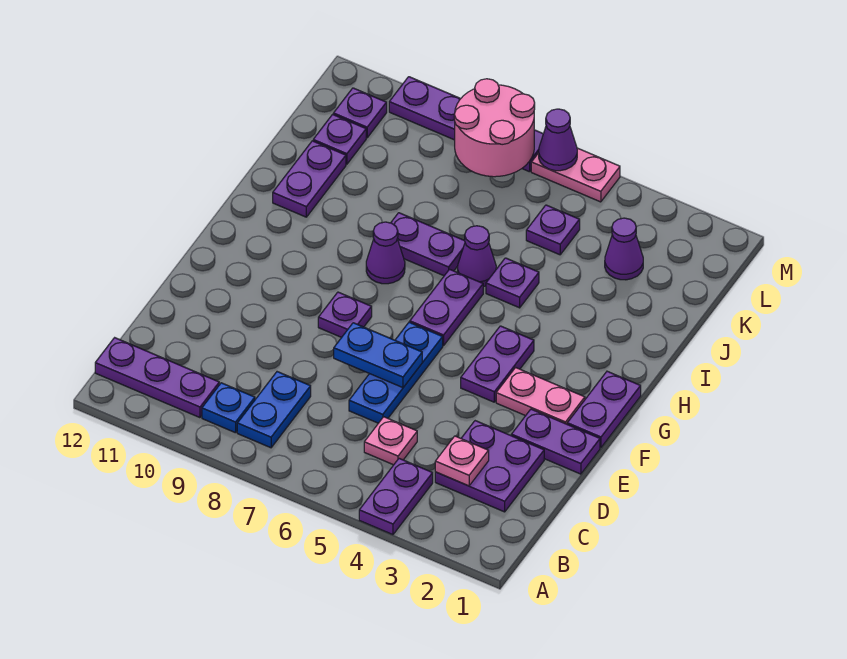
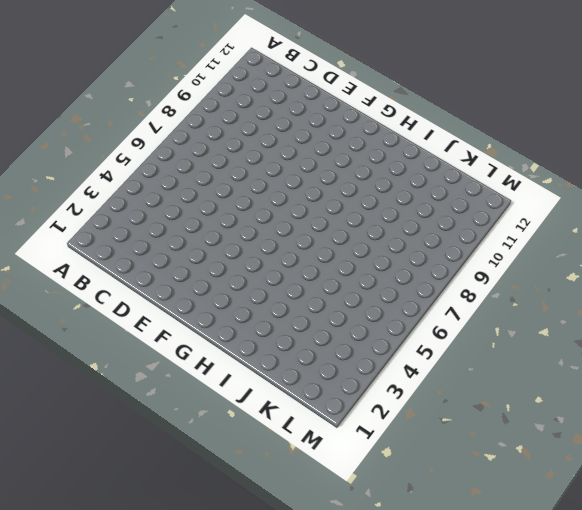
none -> purple plate A4:B4 level 1
none -> blue plate B8:C8 level 1
none -> blue plate B9 level 1

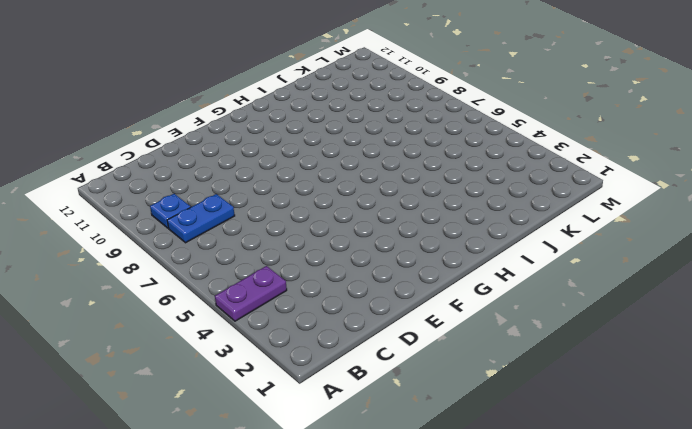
none -> purple plate B10:B12 level 1
none -> purple plate C2:D3 level 1
none -> pink plate C5 level 1

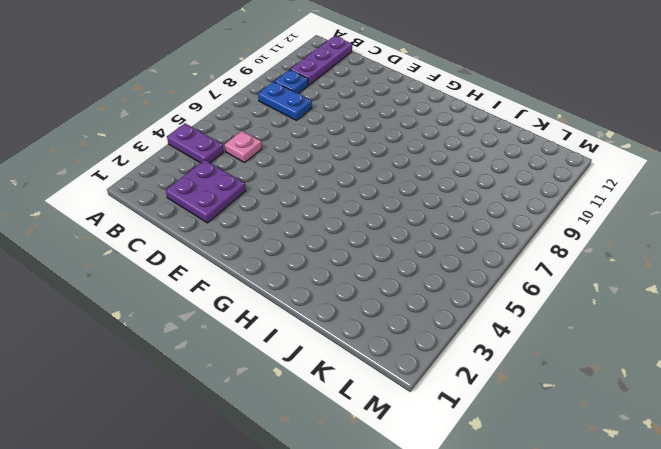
none -> blue plate D6:F6 level 1
none -> purple plate E1:E2 level 1
none -> purple plate F1:G1 level 1

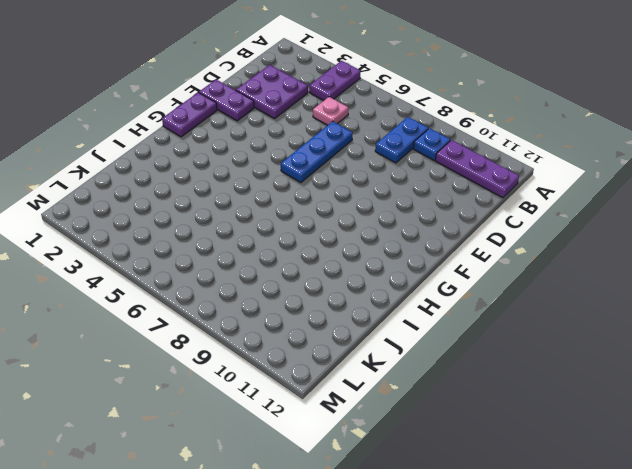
none -> pink plate F2:F3 level 1
none -> purple plate F4:G4 level 1
none -> purple plate F8 level 1

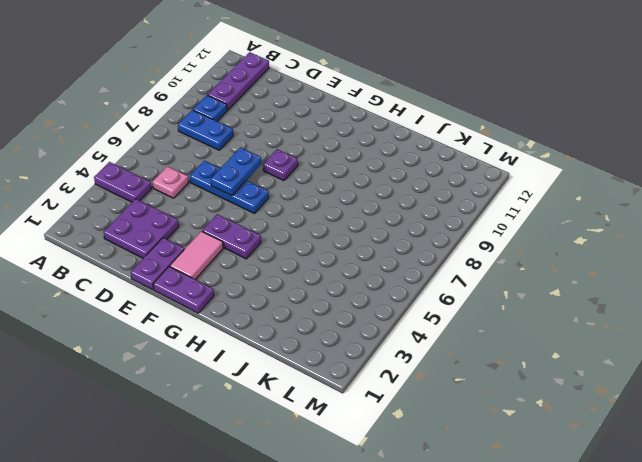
pink tile F2:F3 level 1 -> pink plate F2:F3 level 1
none -> purple plate G6:H6 level 1
none -> purple cone H8 level 1
none -> purple plate I5 level 1

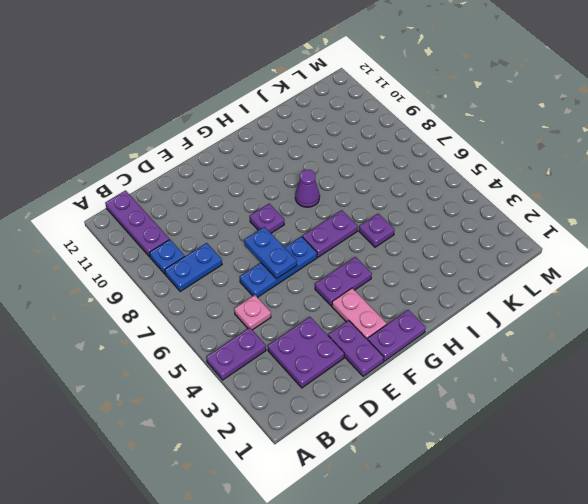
none -> purple cone I6 level 1
none -> purple plate I7:I8 level 1
none -> purple plate I11:J11 level 1

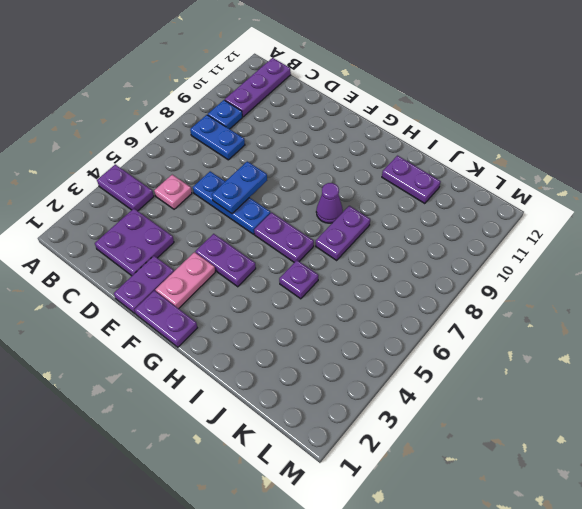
none -> purple plate F8 level 1
none -> purple cone I6 level 1
none -> purple cone K3 level 1

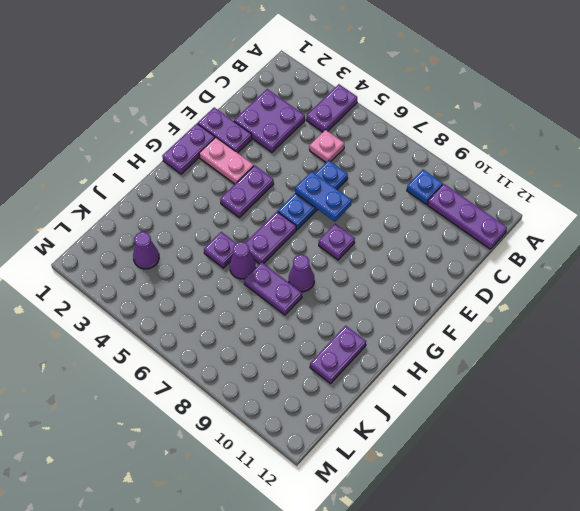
none -> blue plate B8:C8 level 1
none -> purple plate K5 level 1
none -> purple plate K11 level 1

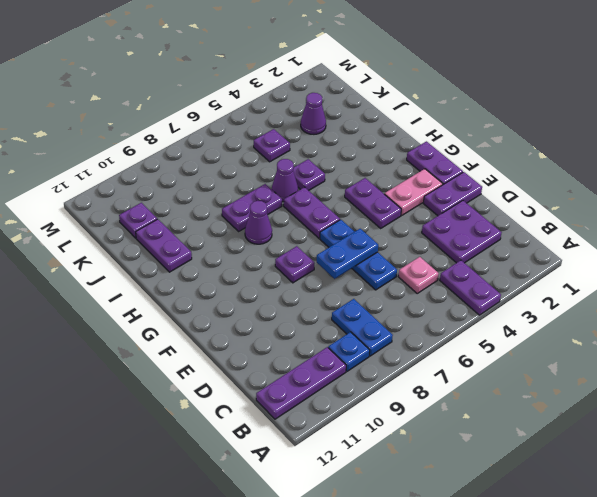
none -> purple plate L11 level 1
none -> pink plate M5:M6 level 1
none -> purple plate M7:M10 level 1

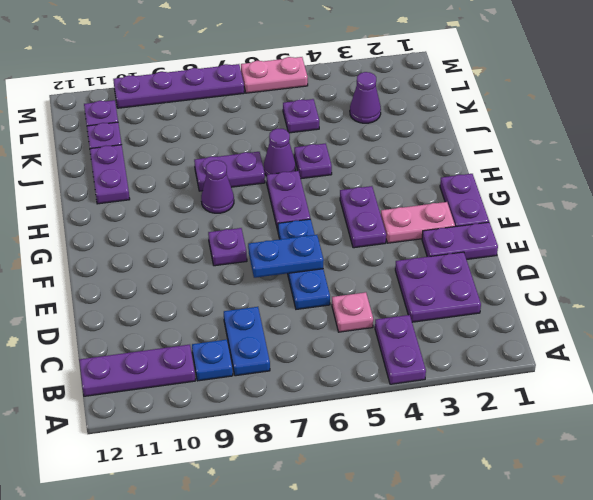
none -> pink plate C3 level 2
none -> pink round brick L7:M8 level 2
none -> purple cone M6 level 2

